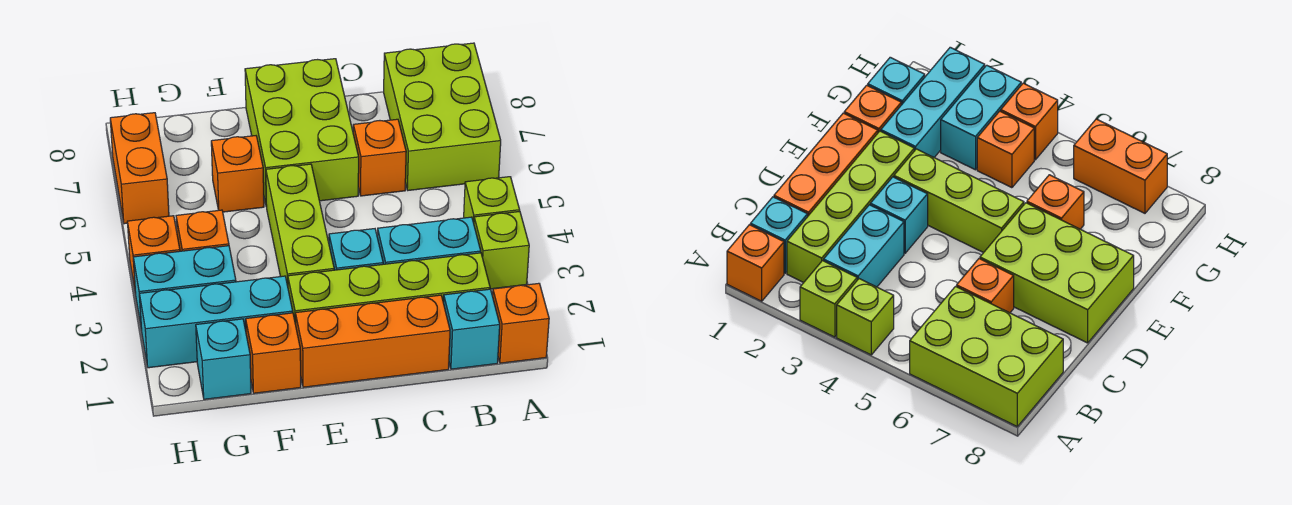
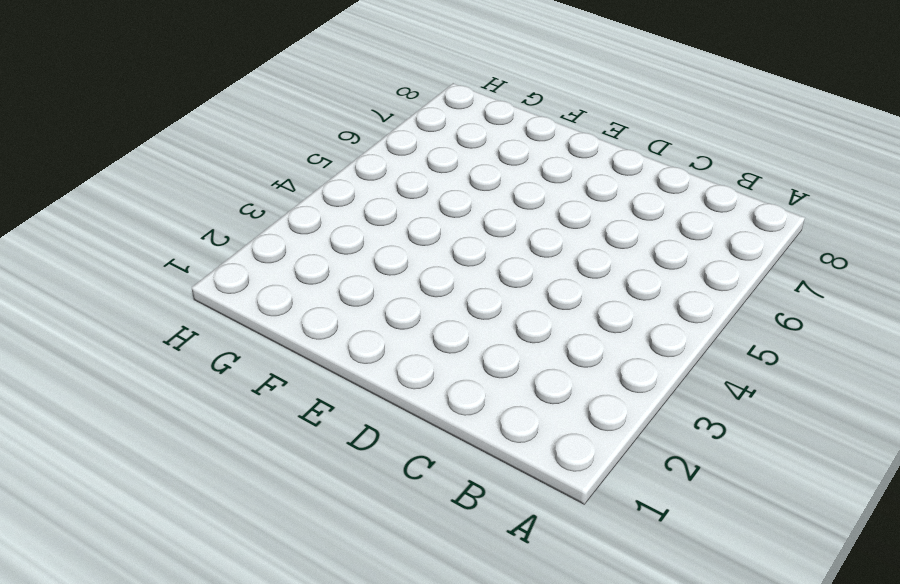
none -> orange brick A1 level 1
none -> lime brick A3 level 1
none -> lime brick A4 level 1

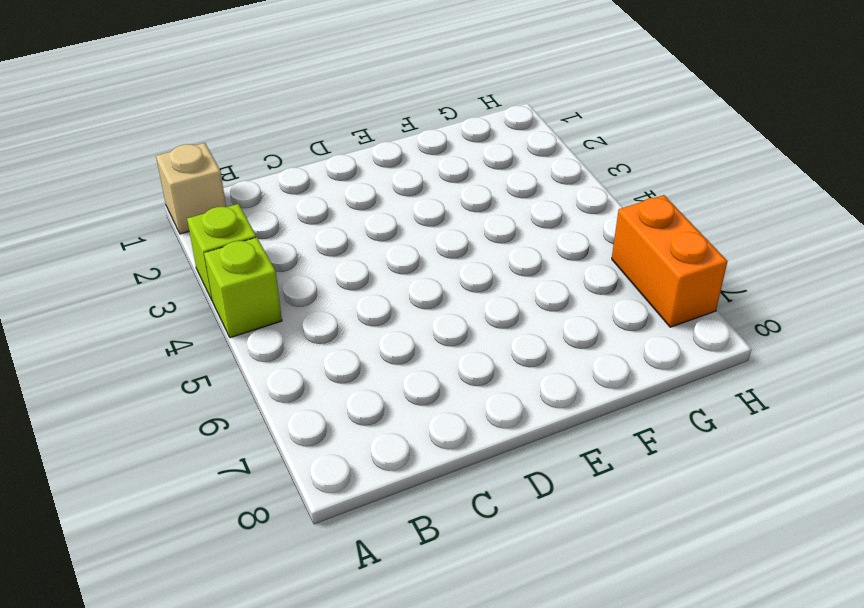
tan brick A1 level 1 -> orange brick A1 level 1
none -> lime brick A6:B8 level 1
none -> cyan brick B1 level 1
none -> lime brick B2:E2 level 1

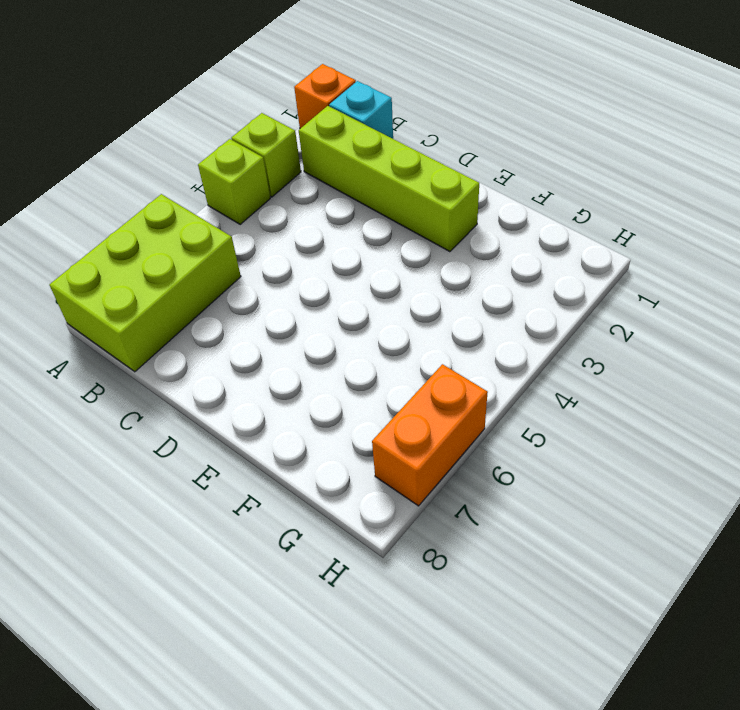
none -> cyan brick B3:C3 level 1
none -> orange brick C1:E1 level 1
none -> orange brick C6 level 1

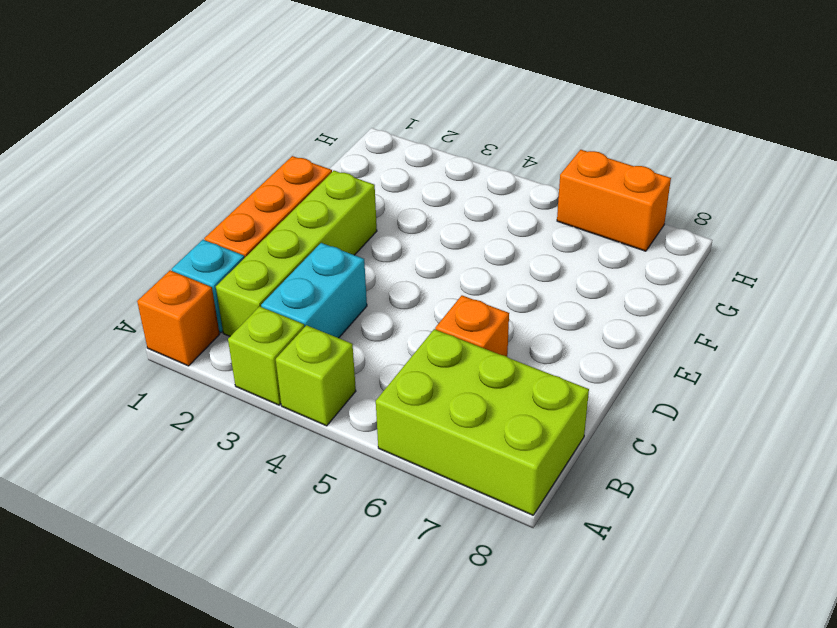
none -> cyan brick D3 level 1
none -> lime brick D6:E8 level 1
none -> lime brick E3:E5 level 1

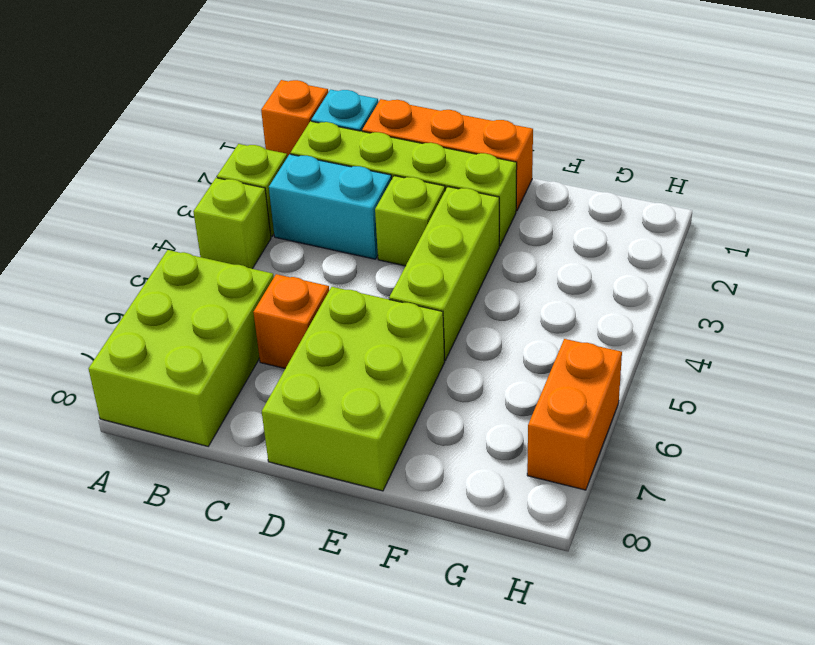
lime brick D3 level 1 -> cyan brick D3 level 1
none -> orange brick F1 level 1
none -> cyan brick F2:H2 level 1
none -> orange brick F6 level 1

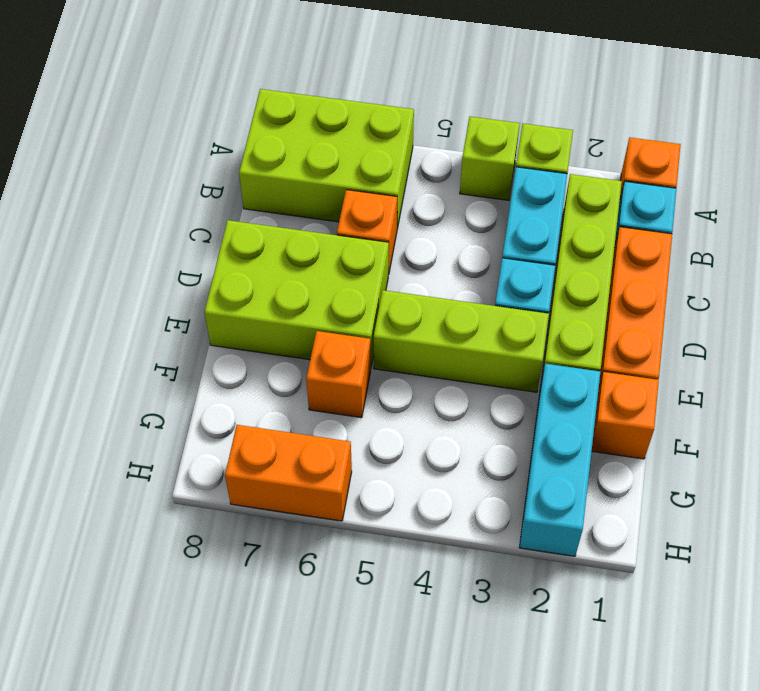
none -> cyan brick G1 level 1
none -> cyan brick G3:H3 level 1
none -> orange brick G4 level 1

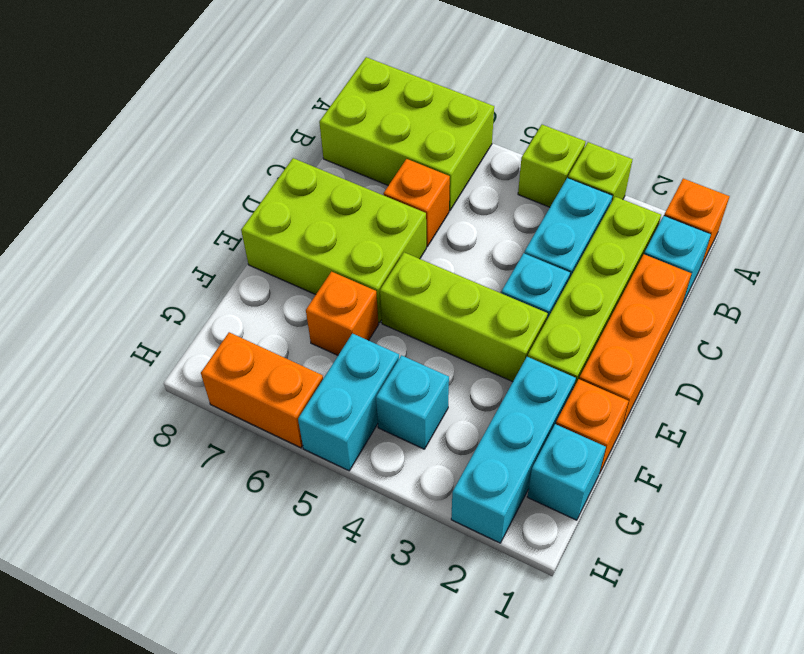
cyan brick G4 level 1 -> orange brick G4 level 1
cyan brick G5:H5 level 1 -> cyan brick G3:H3 level 1
none -> orange brick H4 level 1

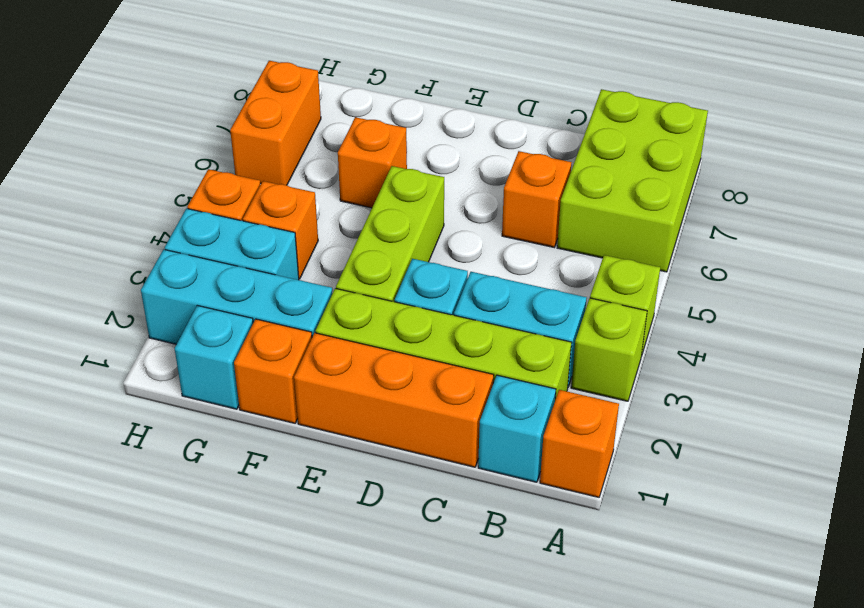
none -> lime brick D6:E8 level 1

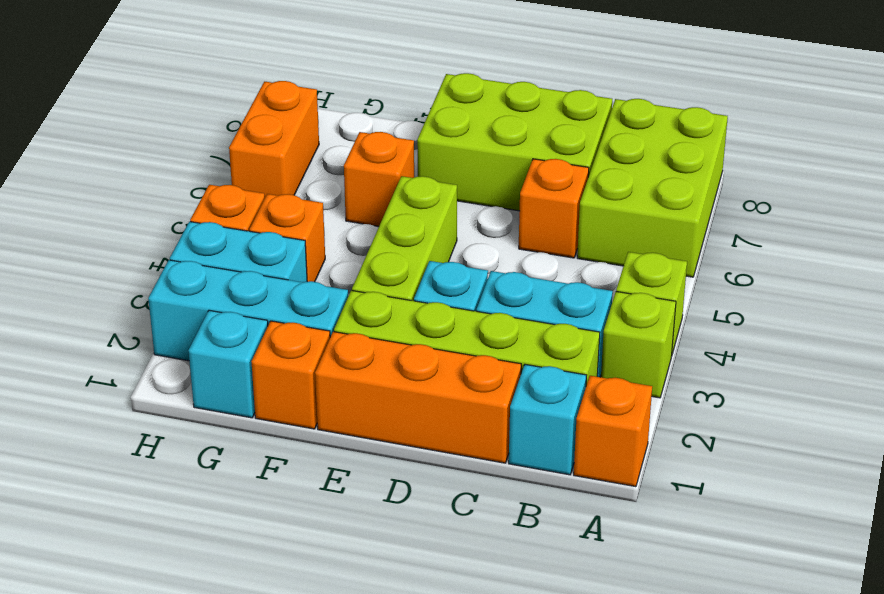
lime brick C7:E8 level 1 -> lime brick D6:E8 level 1

